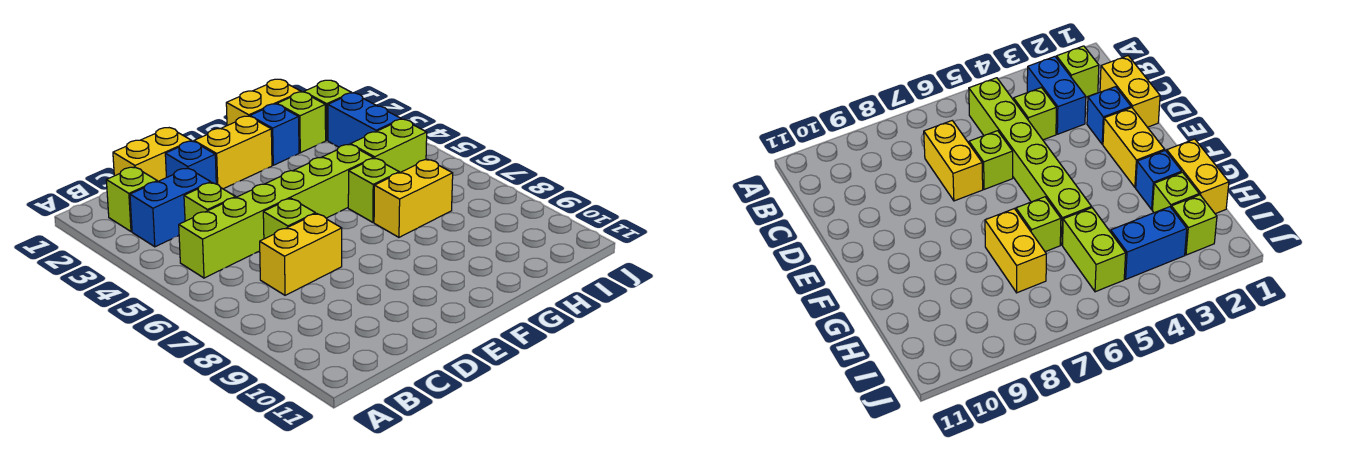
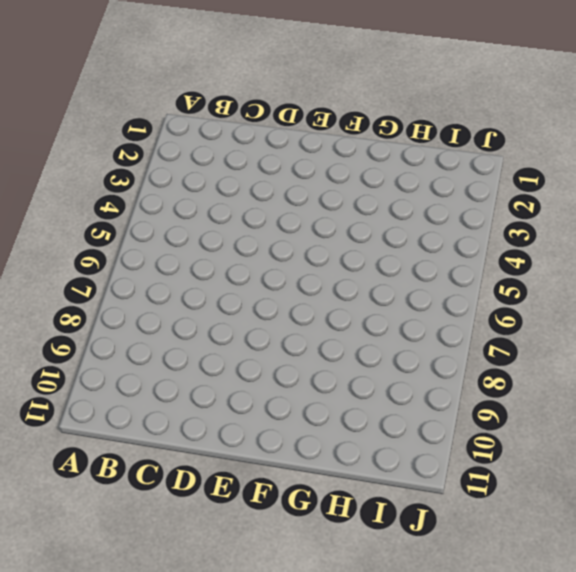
none -> lime brick B2 level 1
none -> blue brick B3:C3 level 1
none -> lime brick B5:G5 level 1

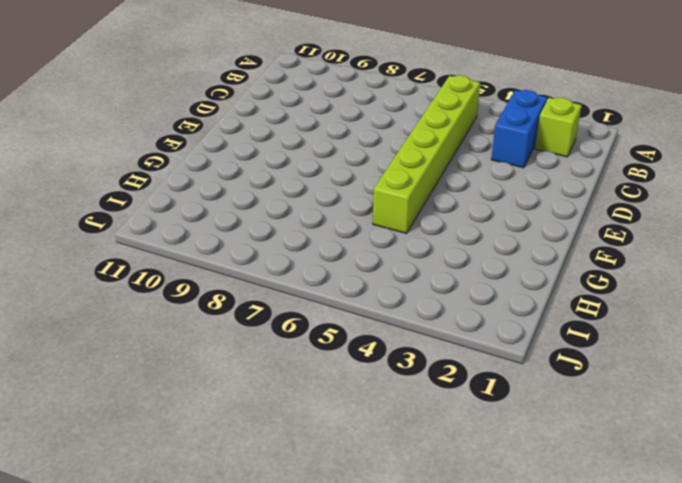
none -> yellow brick C1:D1 level 1
none -> lime brick C4 level 1
none -> yellow brick C7:D7 level 1

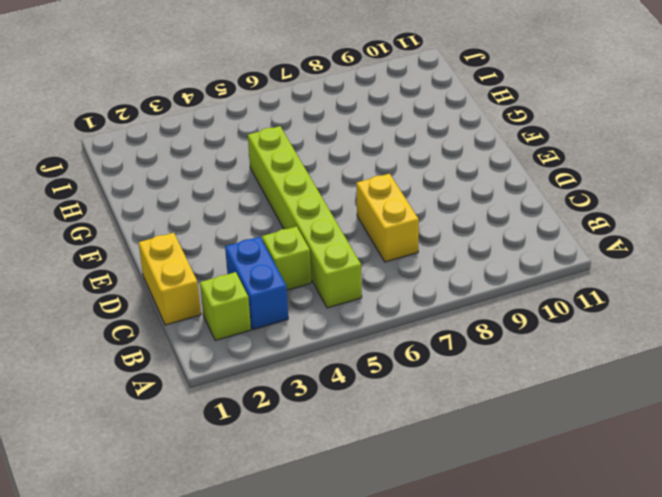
none -> blue brick D2 level 1
none -> lime brick D6 level 1
none -> yellow brick E2:F2 level 1

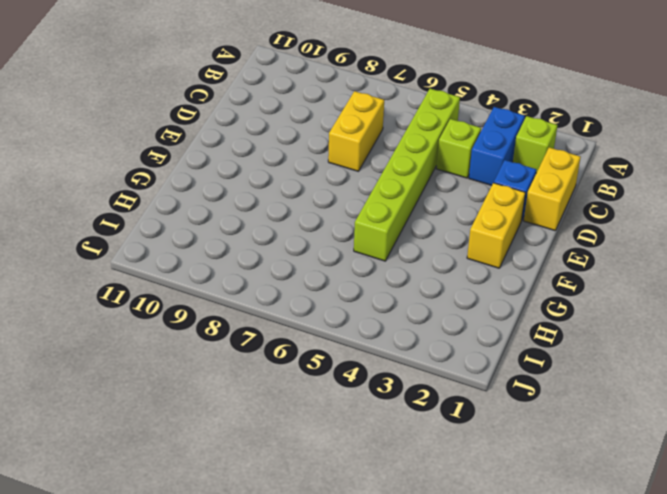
none -> lime brick D6 level 1
none -> yellow brick G1:H1 level 1
none -> blue brick G2 level 1

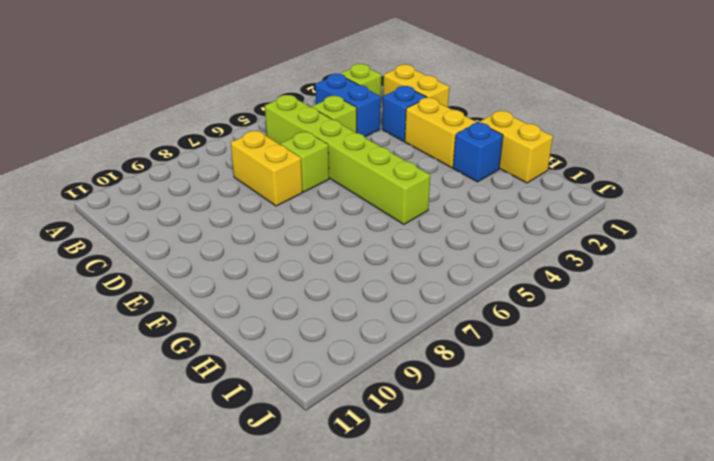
none -> lime brick G6 level 1
none -> yellow brick G7:H7 level 1
none -> lime brick H2 level 1

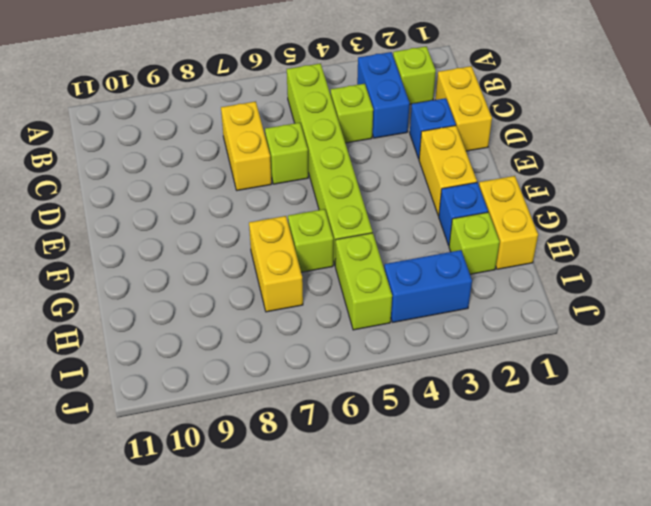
none -> lime brick I2 level 1

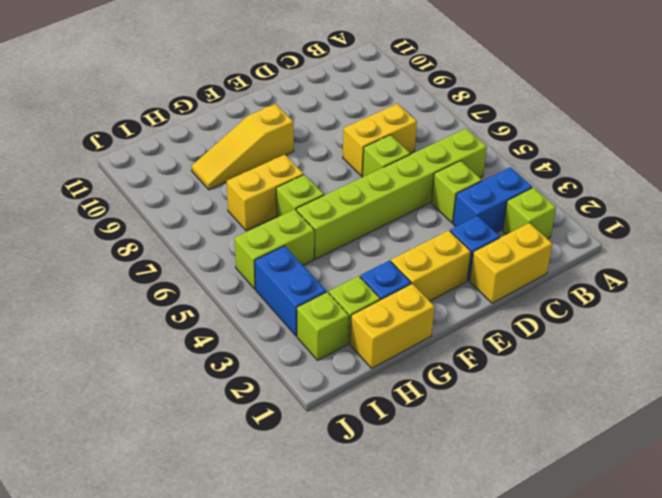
yellow slope F9:H9 level 1 top F -> none

